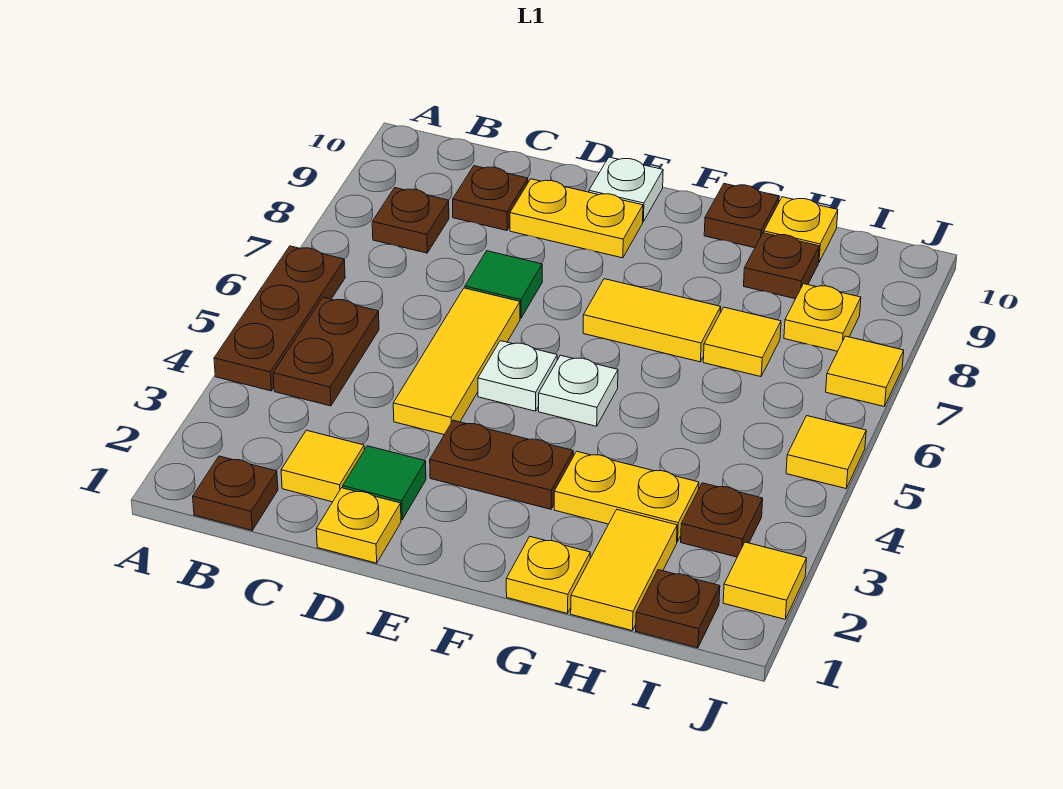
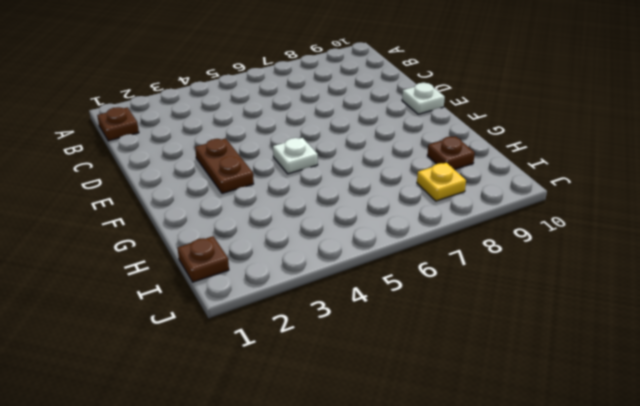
none -> brown plate A4:A6 level 1
none -> brown plate B4:B5 level 1
none -> brown plate B8 level 1

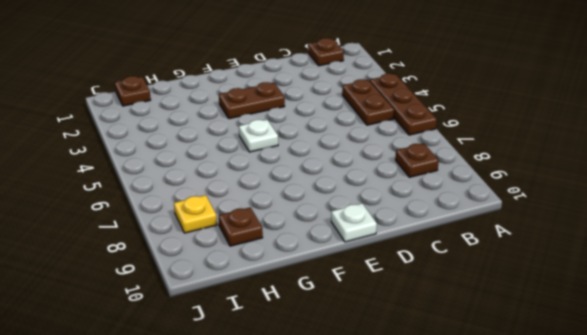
none -> yellow tile C2 level 1
none -> brown plate C9 level 1
none -> yellow plate D1 level 1

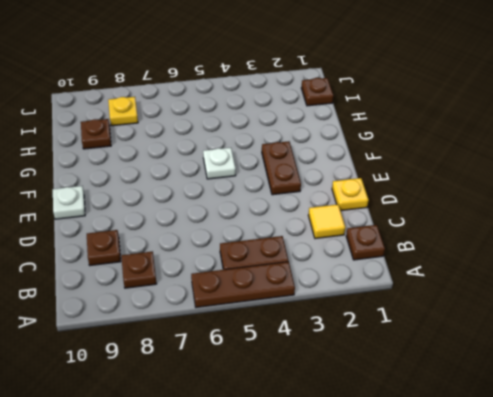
none -> green tile D2 level 1
none -> yellow tile D4:D6 level 1
none -> green tile D7 level 1

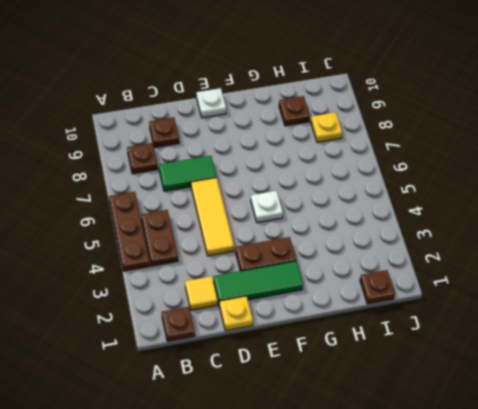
green tile C7:D7 level 1 -> green tile D7 level 1
green tile D2:F2 level 1 -> green tile D2 level 1
none -> yellow plate D9:E9 level 1
none -> white plate E5 level 1
none -> yellow tile F7:G7 level 1

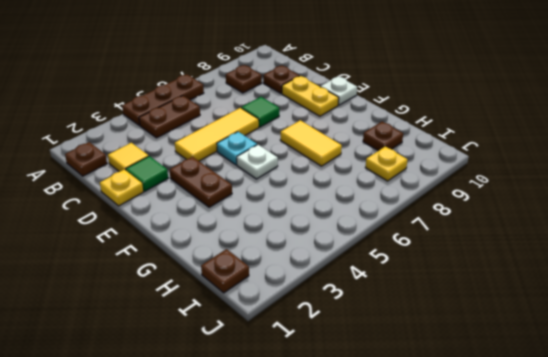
cyan plate E5 level 1 -> white plate E5 level 1
none -> yellow plate G1 level 1
none -> yellow plate G3:H3 level 1
none -> brown plate G10 level 1

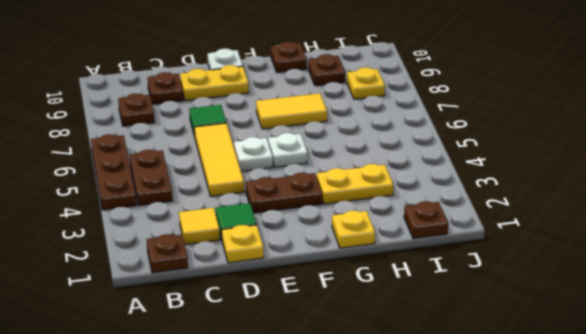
none -> yellow tile H1:H2 level 1
none -> yellow tile H7 level 1
none -> yellow plate H10 level 1

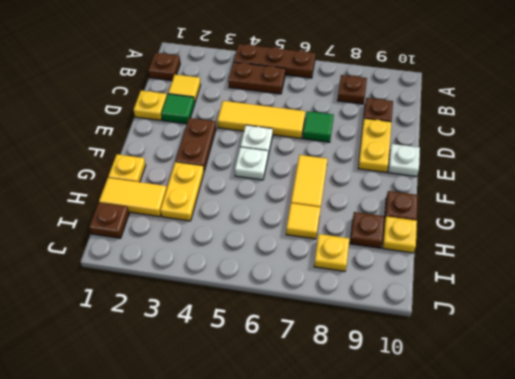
none -> brown plate I3 level 1
none -> yellow tile J2 level 1
none -> yellow tile J5 level 1

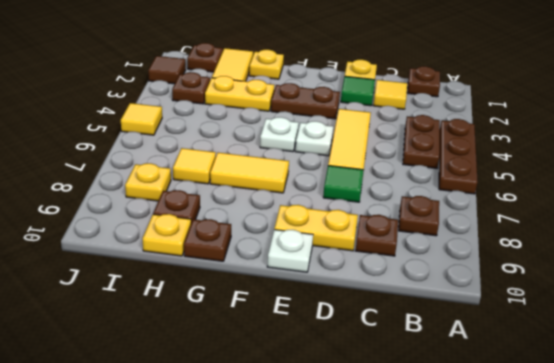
brown tile J2 level 1 -> yellow tile J2 level 1
none -> yellow tile J7 level 1

